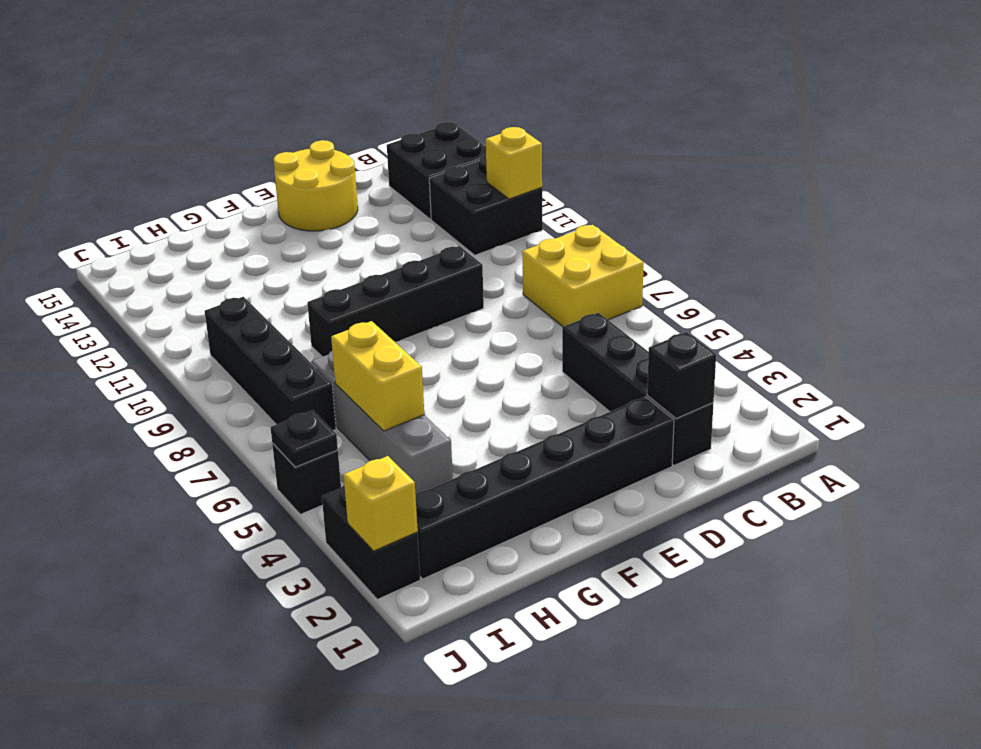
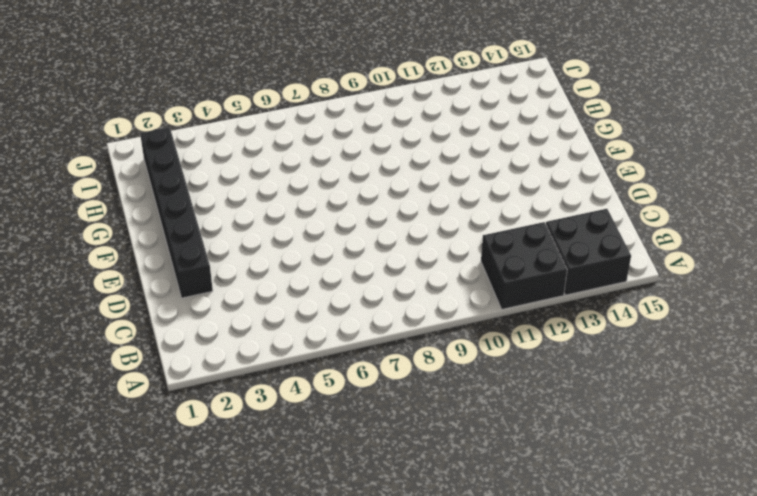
none -> yellow brick A7:B8 level 1
none -> black brick C2:C5 level 1
none -> black brick D9:G9 level 1

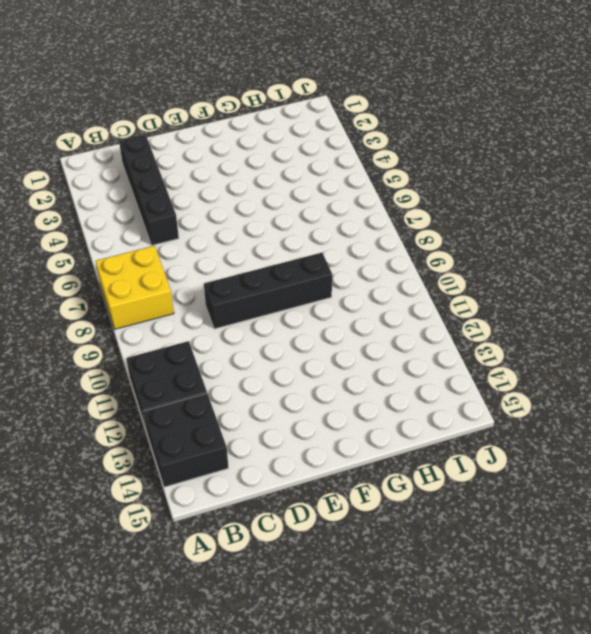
none -> black brick D2:I2 level 1
none -> yellow round brick D14:E15 level 1
none -> grey brick H4:H7 level 1

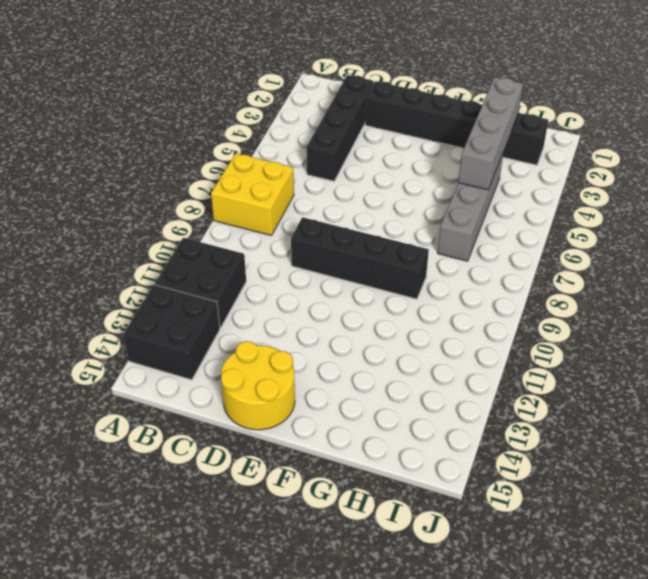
grey brick H2:H5 level 2 -> yellow brick H5:H6 level 2
none -> black brick I7:I10 level 1
none -> black brick J2:J3 level 1
none -> black brick J5 level 1

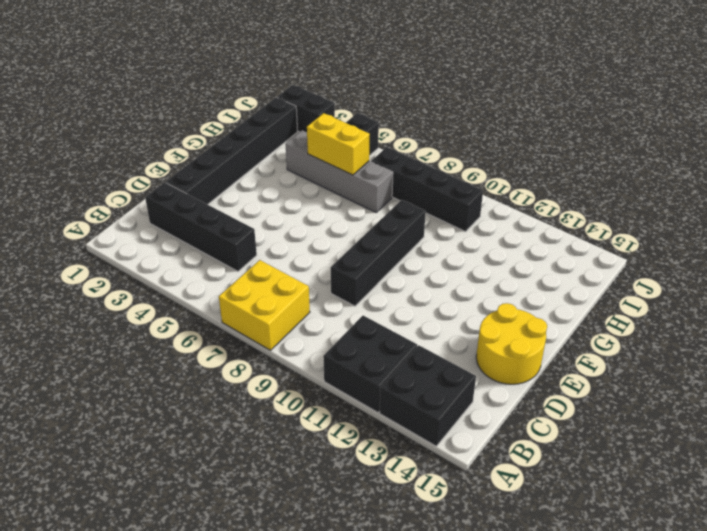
none -> yellow brick A11 level 2
none -> black brick C2 level 2
none -> yellow brick J2 level 2

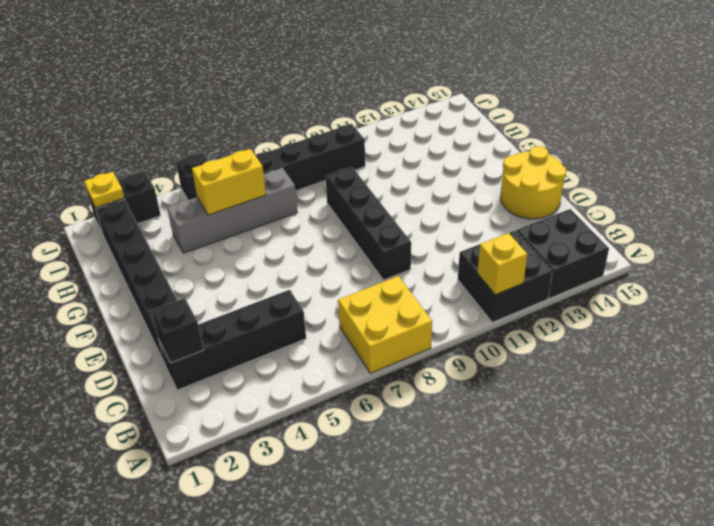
yellow plate J2 level 2 -> yellow brick J2 level 2
none -> black plate J5 level 2

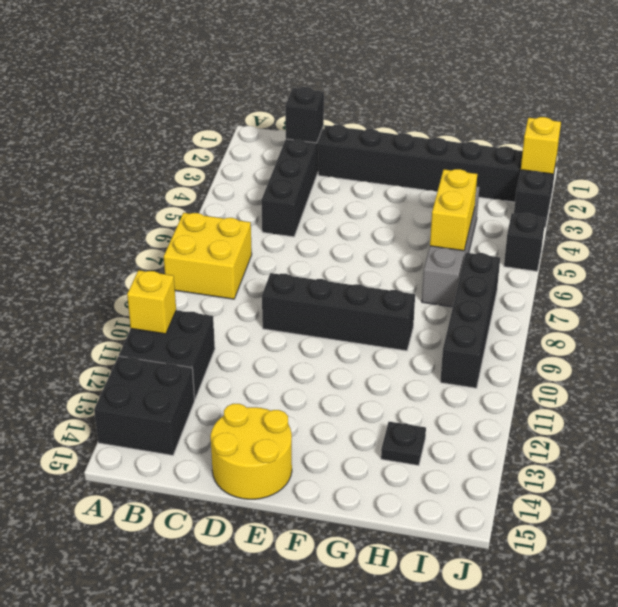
black plate H13 level 1 -> black plate J5 level 2

